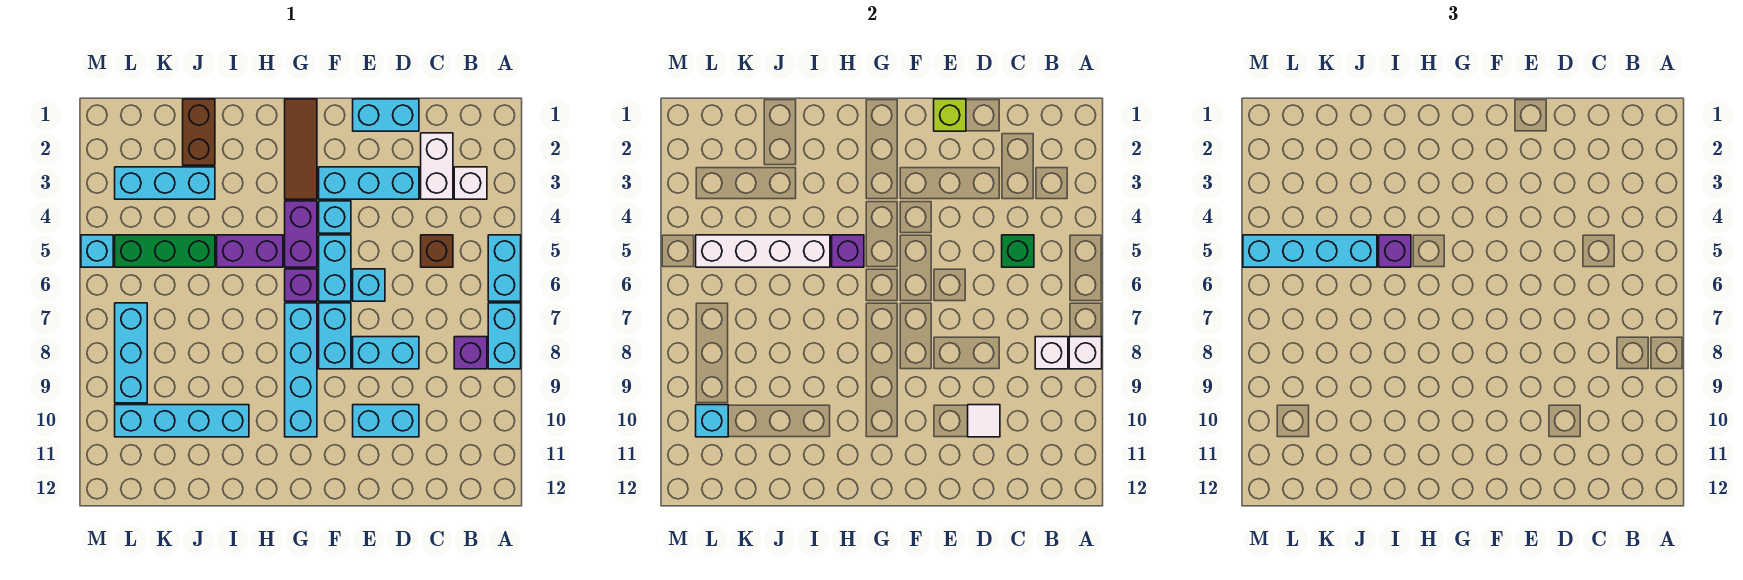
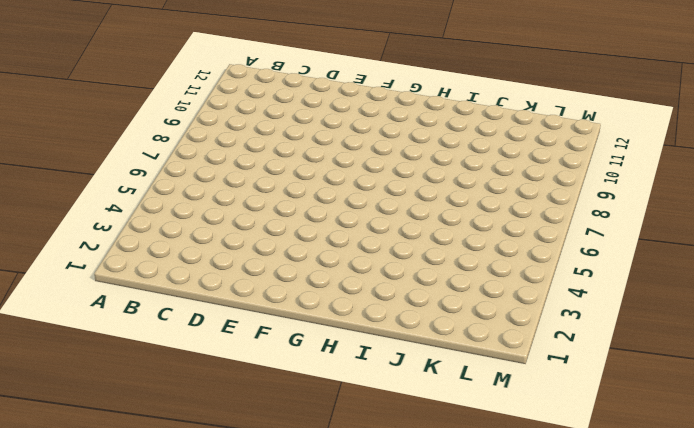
none -> cyan brick A5:A6 level 1
none -> cyan brick A7:A8 level 1
none -> white brick B3 level 1
none -> purple brick B8 level 1

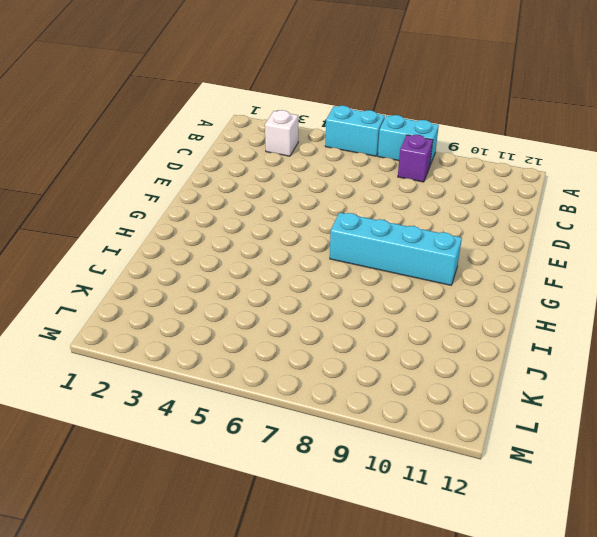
none -> white brick C2:C3 level 1
none -> brown brick C5 level 1
none -> cyan brick D1:E1 level 1
none -> cyan brick D3:F3 level 1

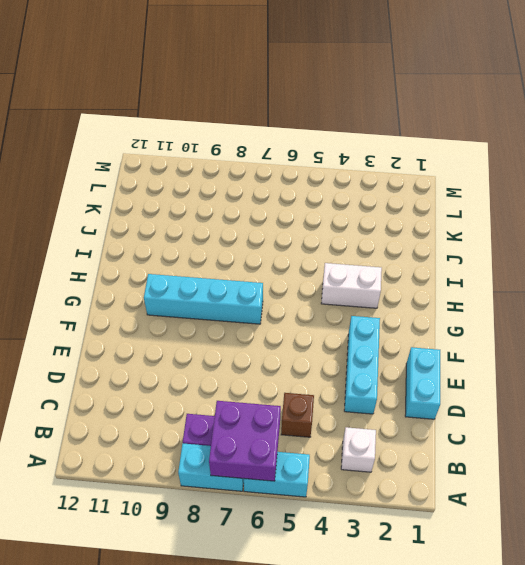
purple brick A6:B7 level 2 -> none
white brick H3:H4 level 1 -> white brick C2:C3 level 1
none -> cyan brick D8:E8 level 1
none -> cyan brick D10:E10 level 1
none -> cyan brick E6 level 1
none -> cyan brick F4 level 1

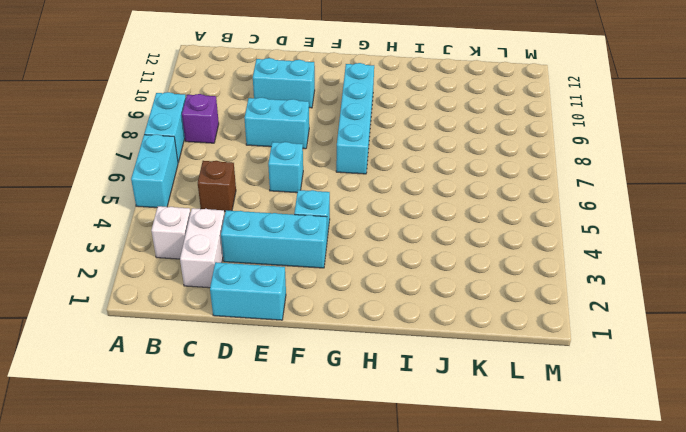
none -> cyan brick F5:F6 level 1
none -> cyan brick F7:F8 level 1
none -> brown tile G1:G3 level 1
none -> purple brick G4:G5 level 1

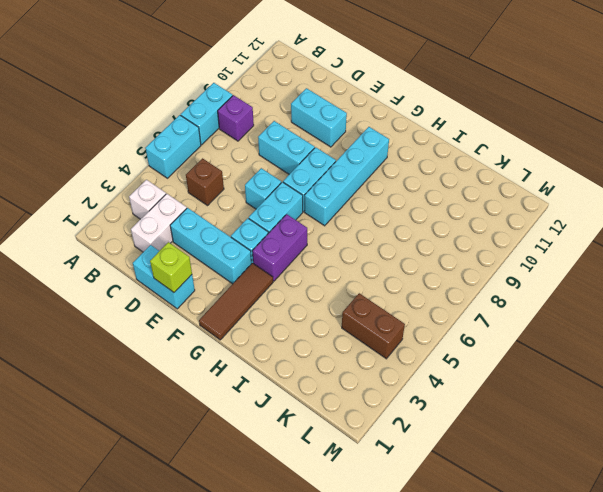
brown brick K4:L4 level 1 -> brown brick J1:J2 level 1
none -> purple brick G6 level 1
none -> purple brick H5:I5 level 1
none -> cyan brick I10:L10 level 1
none -> cyan brick J3:L3 level 1

